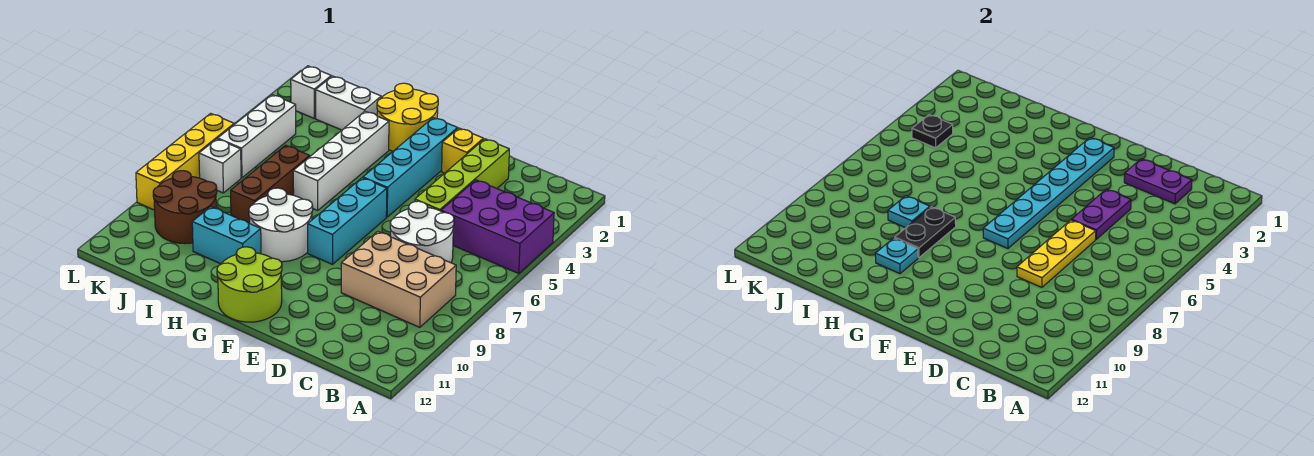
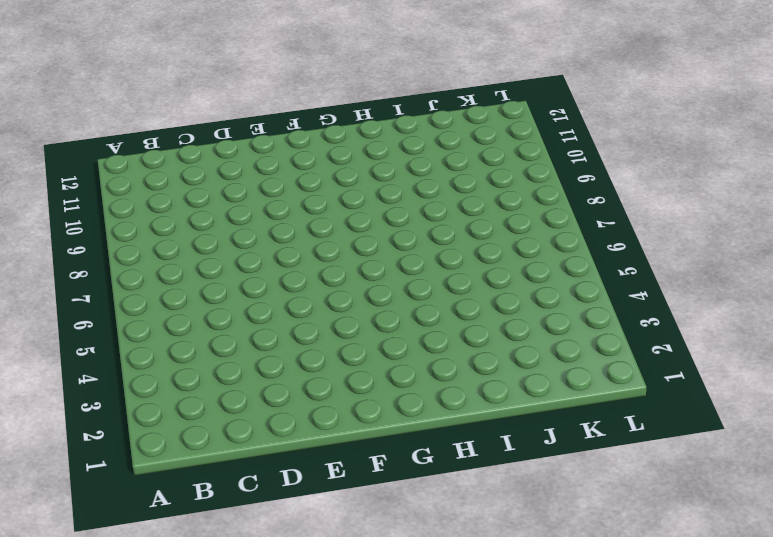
none -> purple brick A4:C5 level 1
none -> tan brick B8:D9 level 1
none -> white round brick C6:D7 level 1

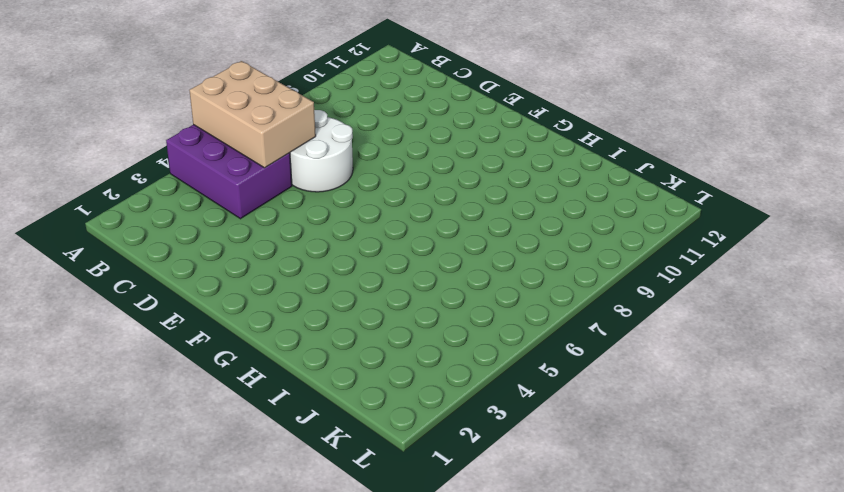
tan brick A5:C6 level 2 -> tan brick B8:D9 level 1
none -> lime brick D2:D5 level 1
none -> yellow brick E2 level 1
none -> cyan brick F2:F5 level 1

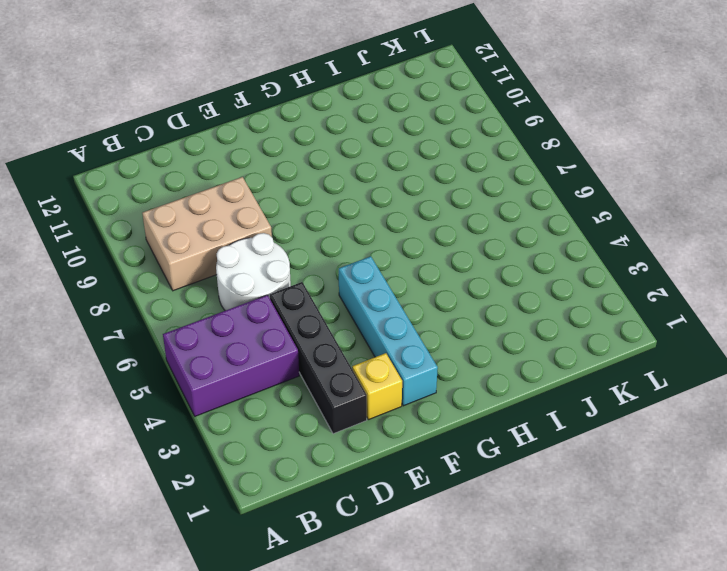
black brick D2:D5 level 1 -> lime brick D2:D5 level 1
none -> cyan brick F6:F8 level 1
none -> lime round brick F11:G12 level 1
none -> yellow round brick G1:H2 level 1

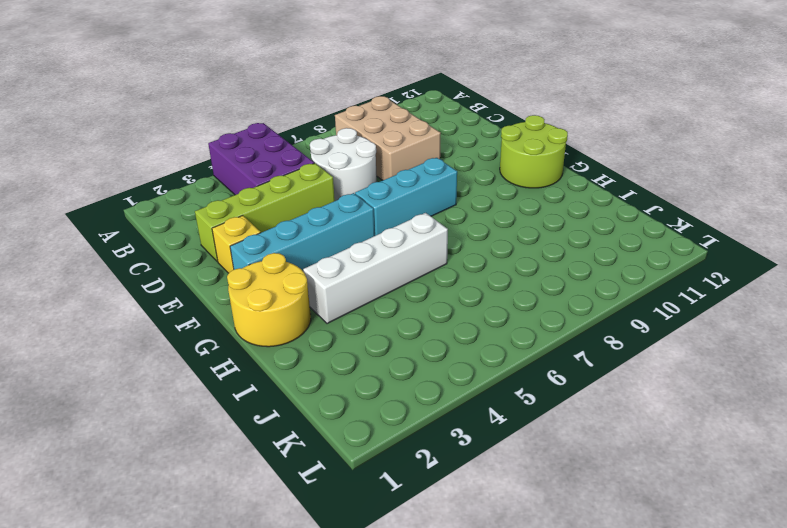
none -> white round brick G8:H9 level 1
none -> cyan brick H10:I10 level 1
none -> white brick I2:J2 level 1

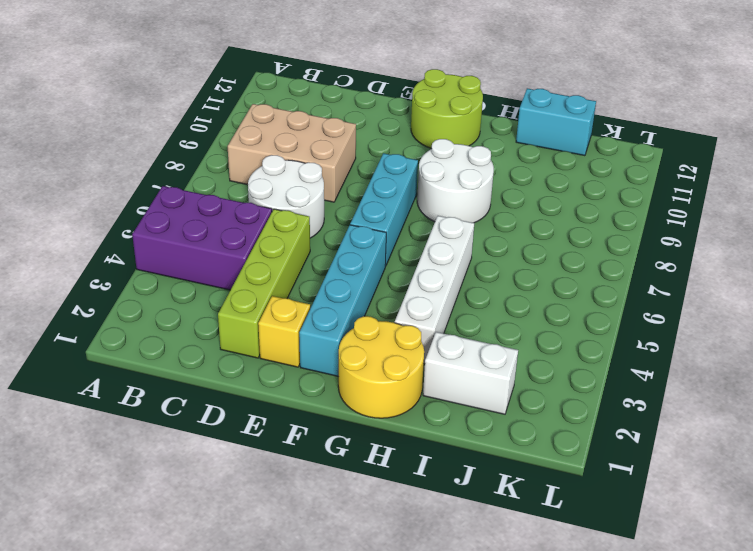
cyan brick I12:J12 level 1 -> cyan brick H10:I10 level 1
none -> brown brick I6:I8 level 1
none -> brown round brick J9:K10 level 1
none -> white brick K2 level 1

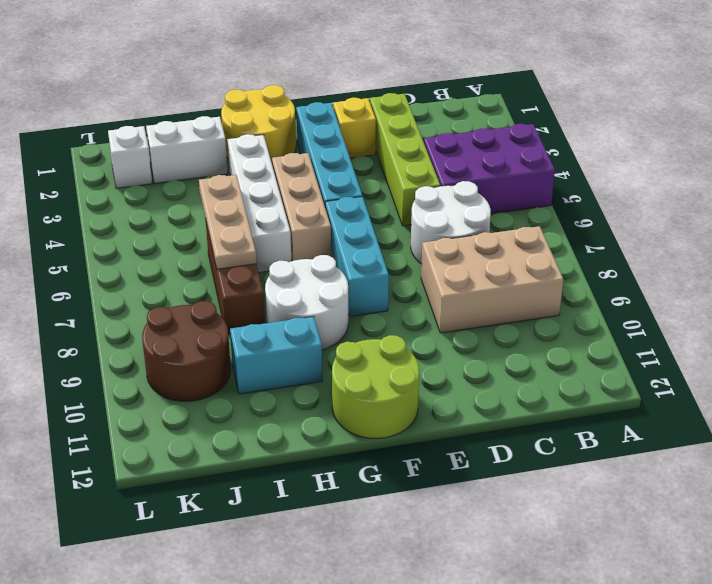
tan brick G4:G6 level 1 -> none
tan plate I5:I7 level 2 -> none
none -> white brick K4:K6 level 1
none -> white brick K7 level 1
none -> yellow brick L6:L9 level 1

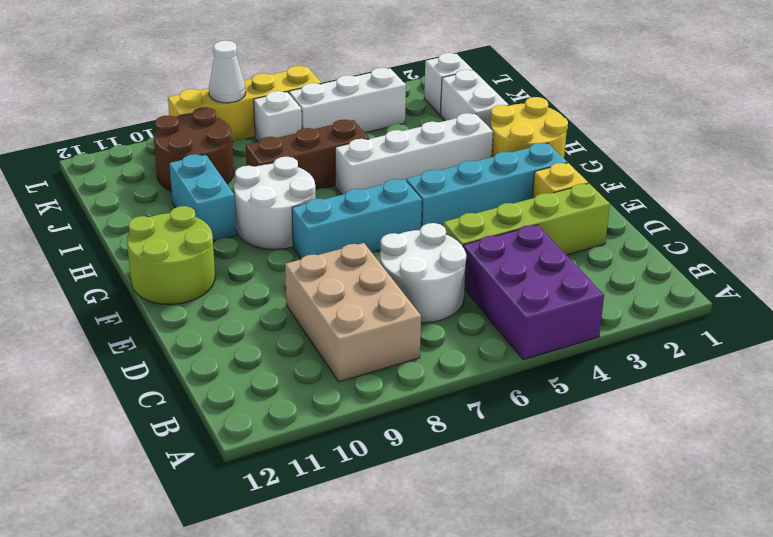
white cone L8 level 2 -> none
none -> purple plate C2:D2 level 2
none -> purple plate D4:D5 level 2
none -> yellow plate D6:D8 level 2

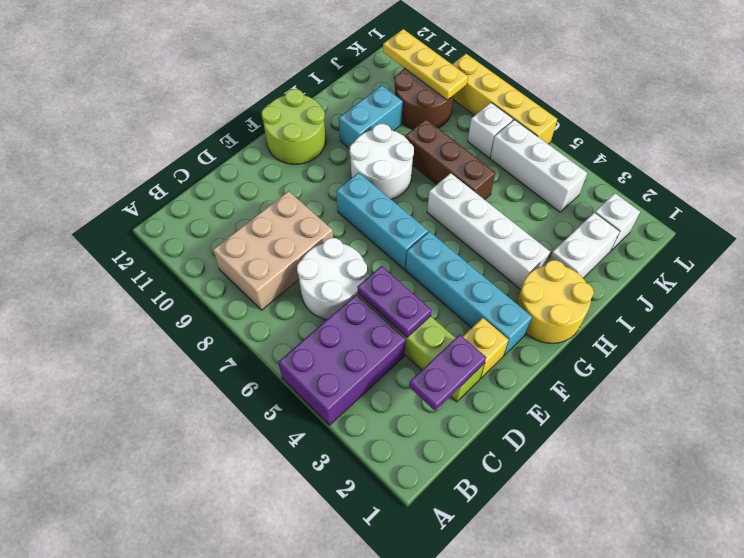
yellow plate K9:K11 level 2 -> yellow plate D6:D8 level 2
none -> cyan plate F2:F7 level 2
none -> black plate H8:H9 level 2
none -> cyan plate H10 level 2

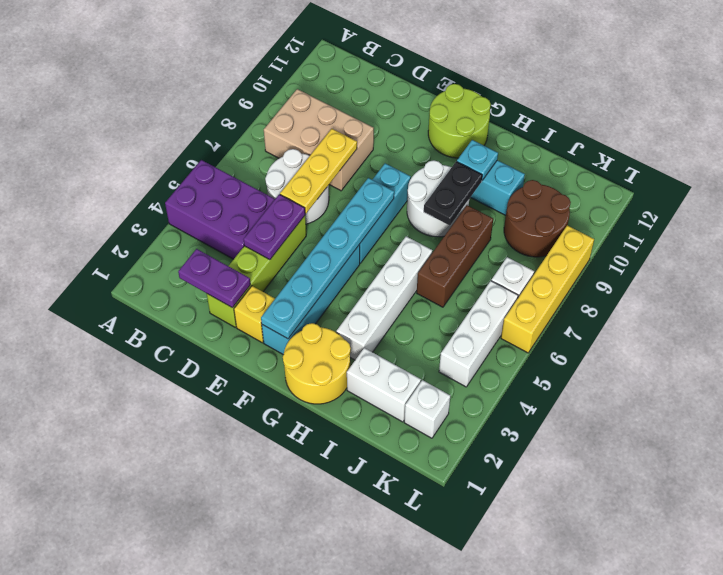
none -> cyan plate I8 level 2
none -> black plate K4 level 2

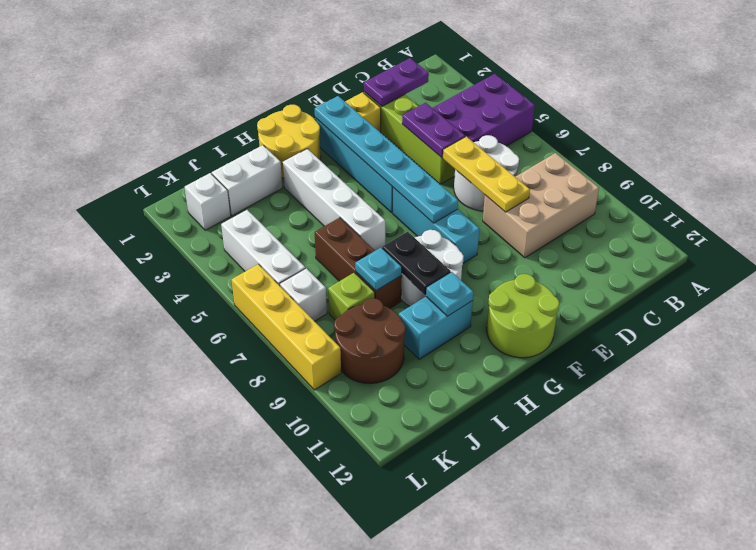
lime brick J8 level 1 -> none
none -> black plate K4 level 2

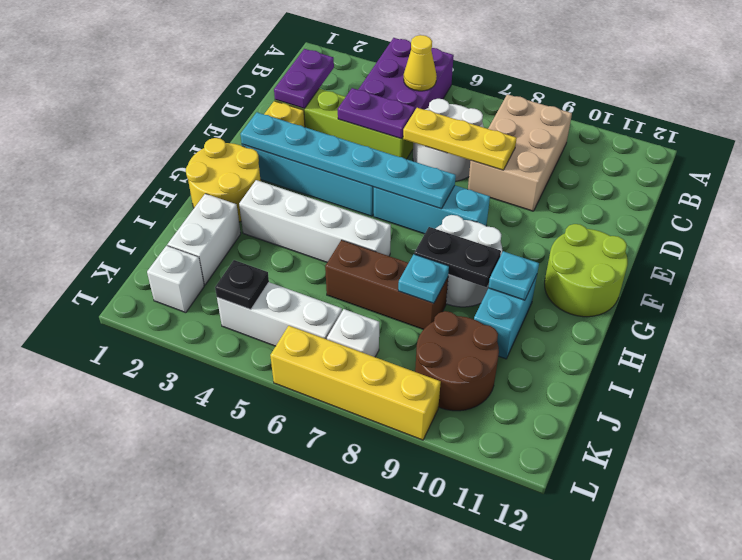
yellow cone B5 level 2 -> none

